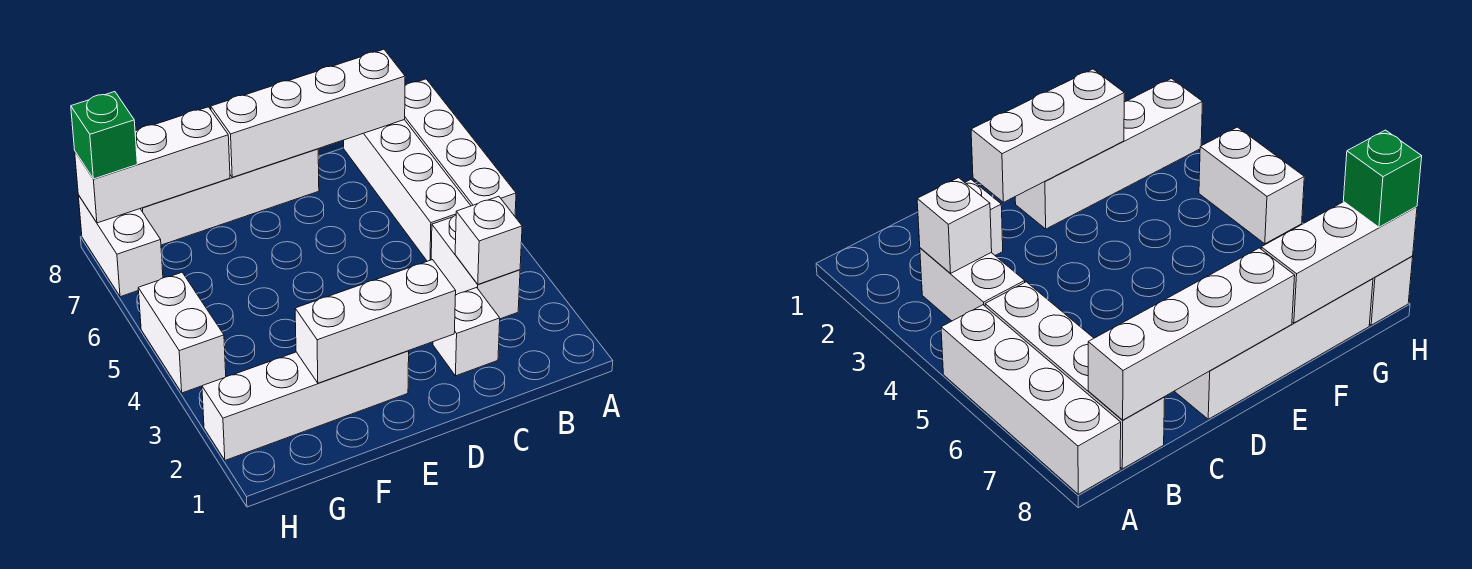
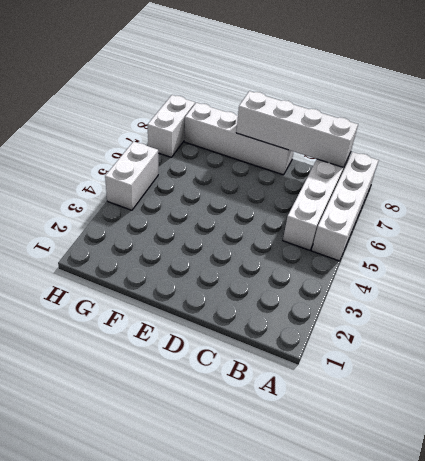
none -> white brick B3:B4 level 1
none -> white brick C2 level 1
none -> white brick E2:H2 level 1

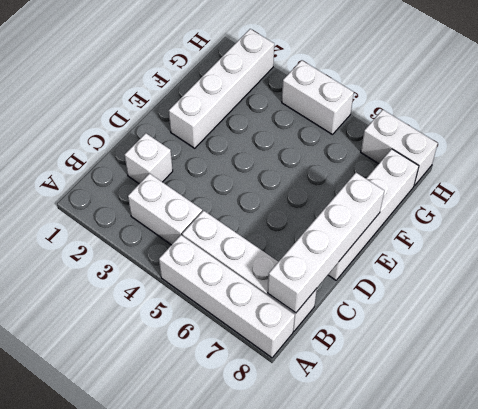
none -> white brick B3 level 2
none -> white brick D2:F2 level 2
none -> white brick F8:H8 level 2

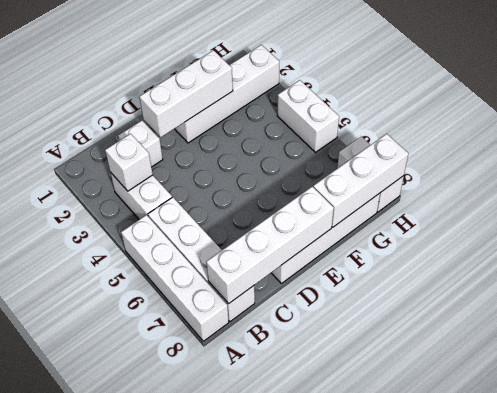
none -> green brick H8 level 3

